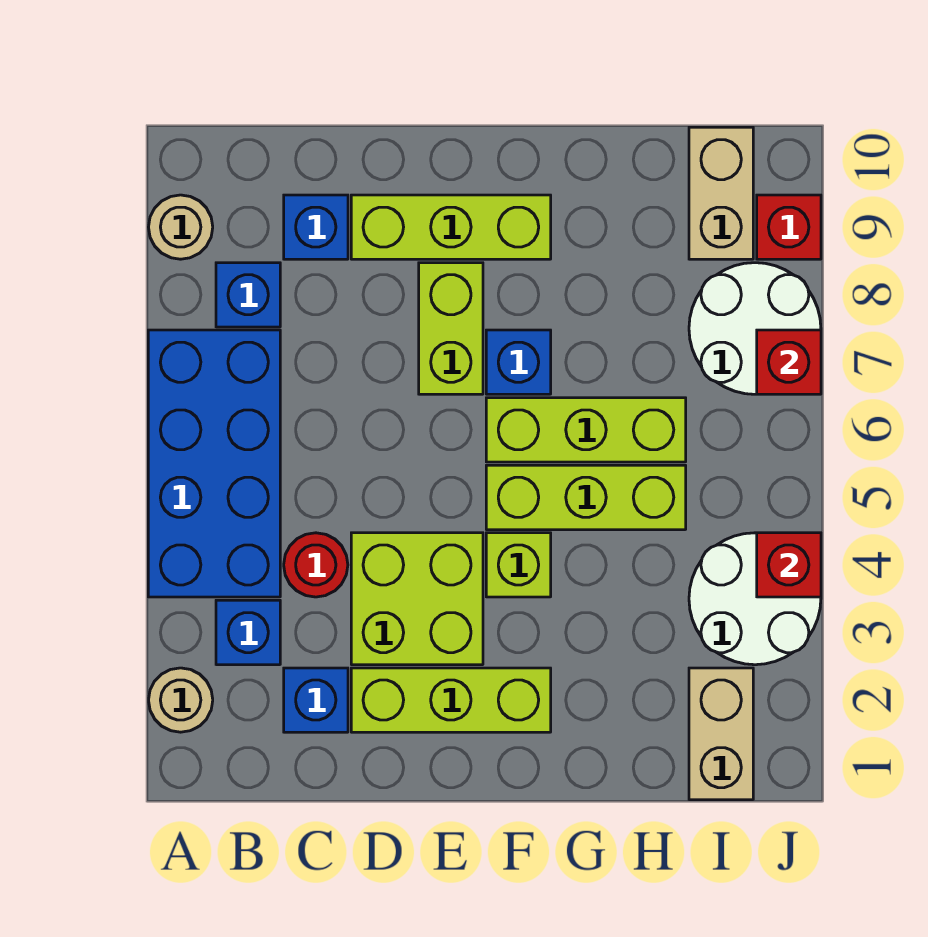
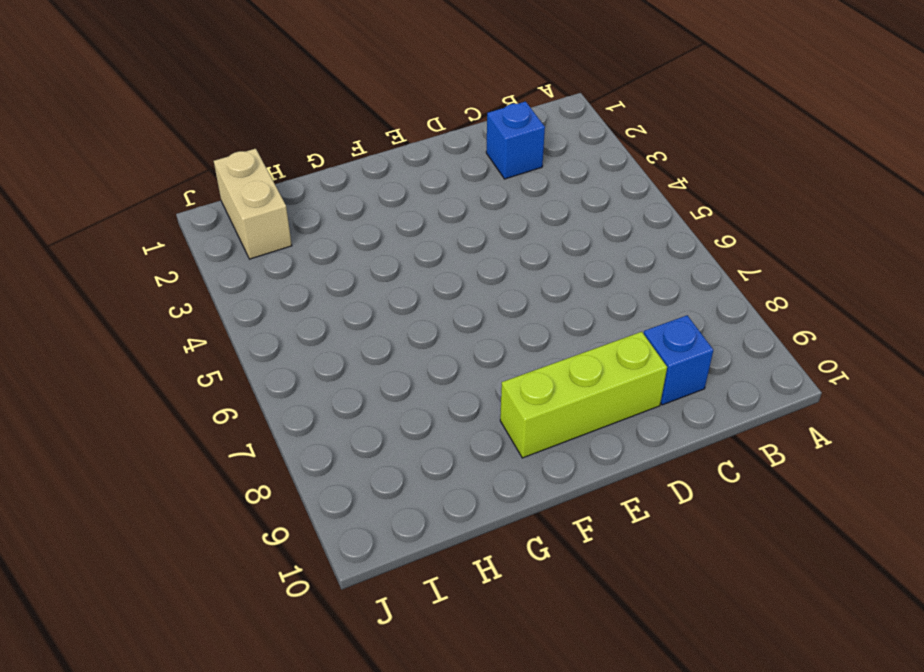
none -> tan round brick A2 level 1
none -> blue brick A4:B7 level 1
none -> tan round brick A9 level 1

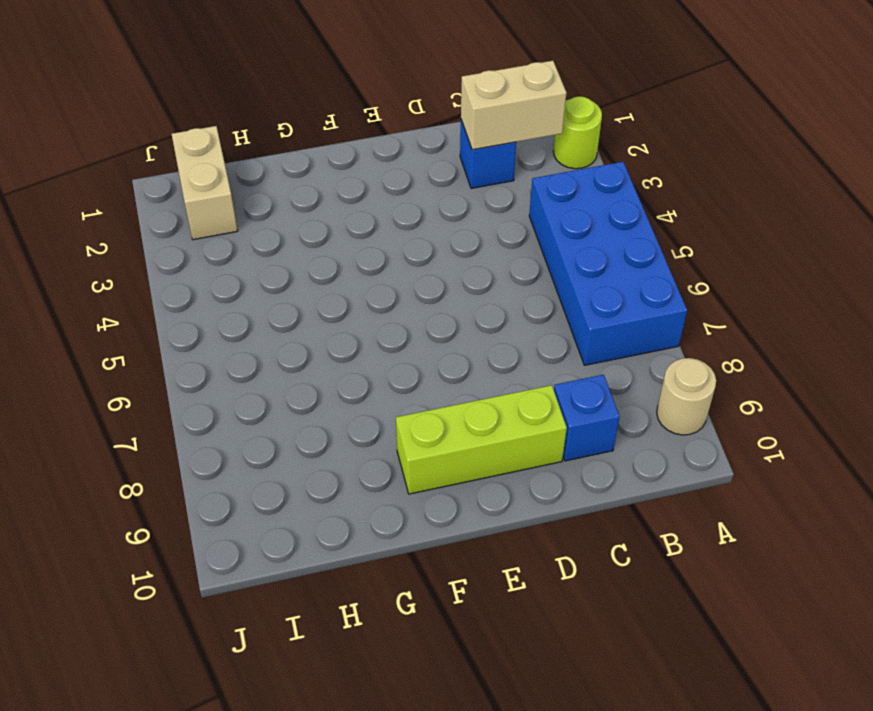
lime round brick A2 level 1 -> tan round brick A2 level 1
tan brick B2:C2 level 2 -> tan brick I9:I10 level 1
none -> blue brick B3 level 1
none -> blue brick B8 level 1
none -> red round brick C4 level 1

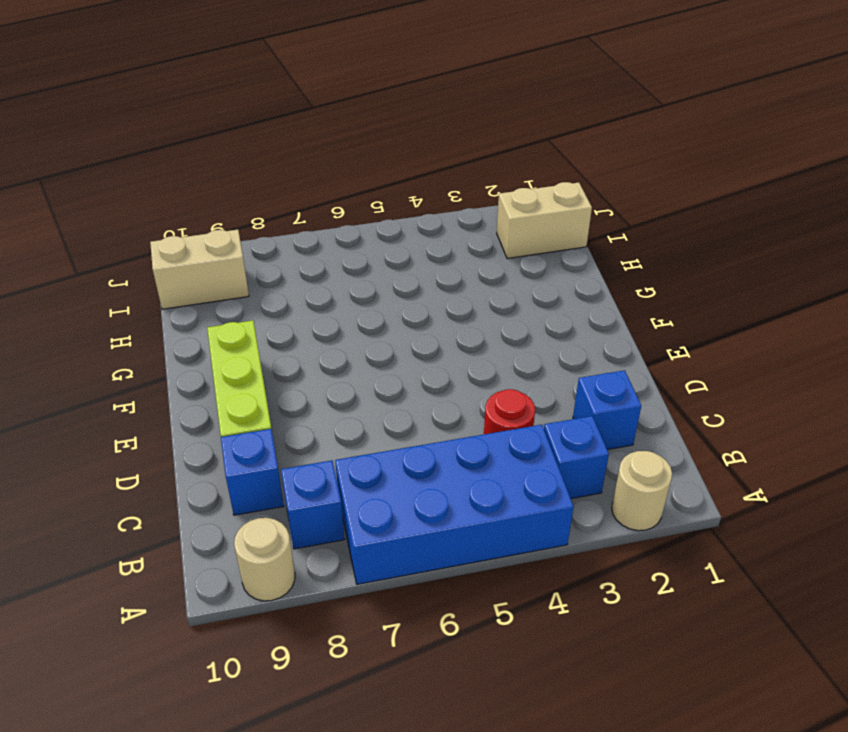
none -> lime brick D2:F2 level 1
none -> lime brick D3:E4 level 1
none -> lime brick E7:E8 level 1

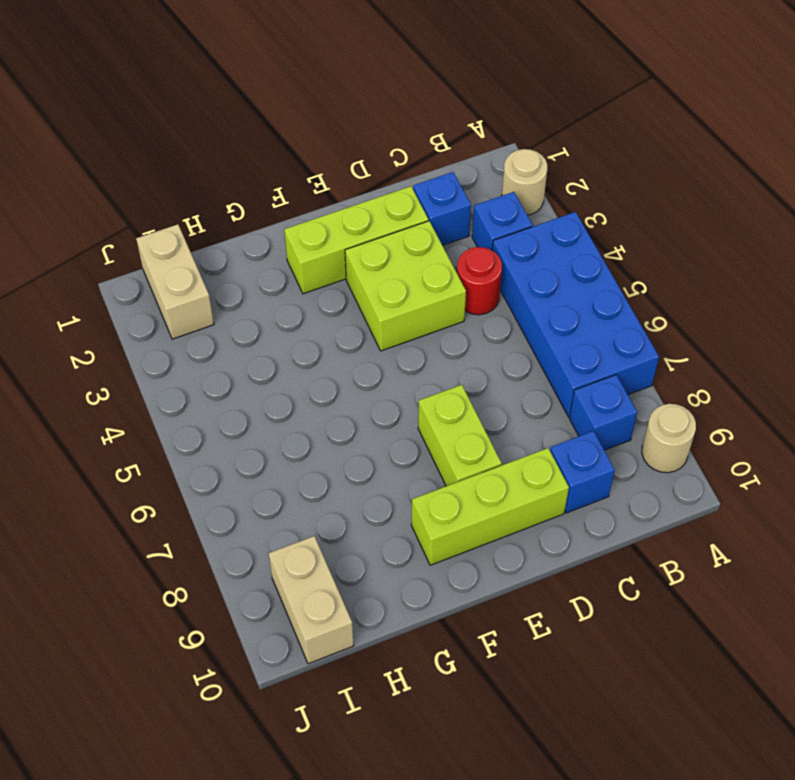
none -> lime brick F4 level 1
none -> lime brick F5:H5 level 1
none -> lime brick F6:H6 level 1

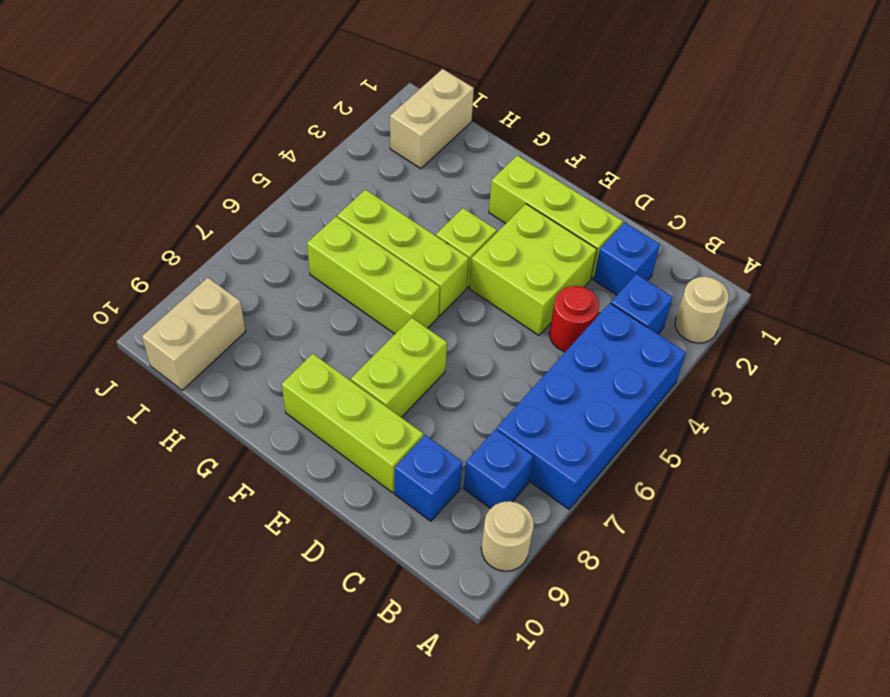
none -> blue brick F7 level 1
none -> white round brick I3:J4 level 1
none -> white round brick I7:J8 level 1

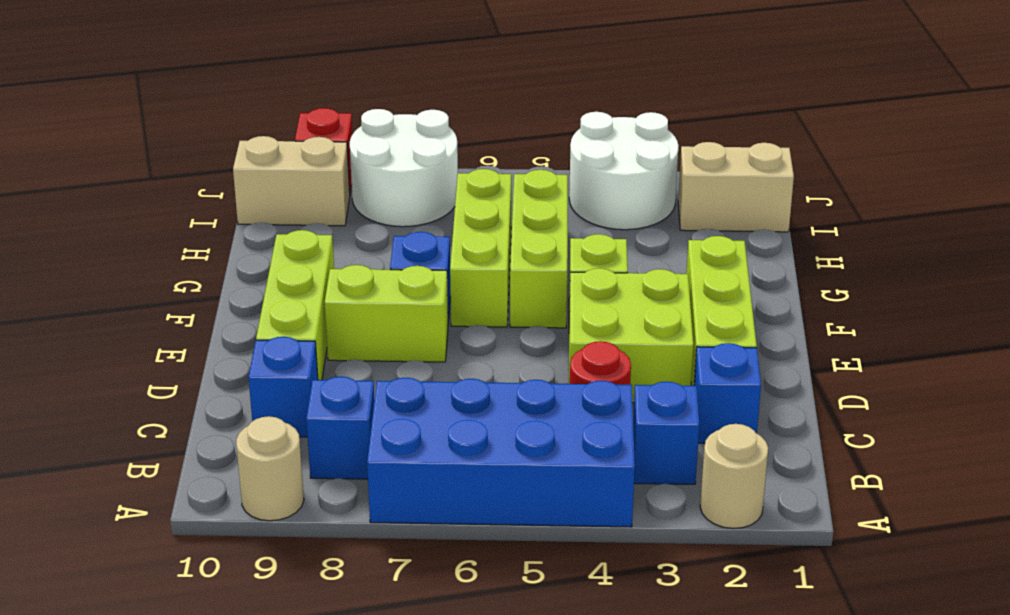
none -> red brick J4 level 2
none -> red brick J7 level 2

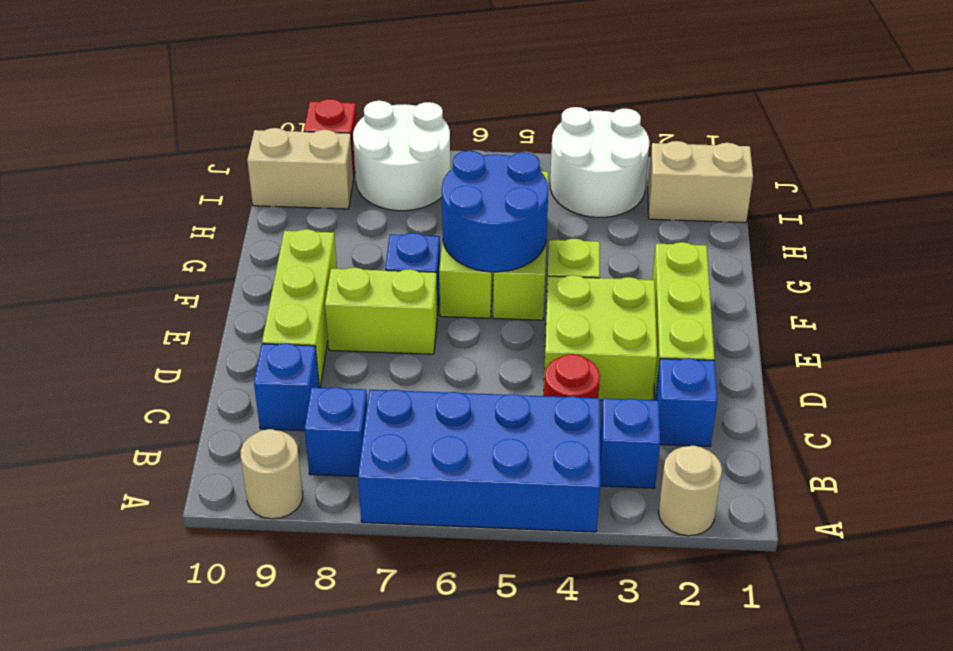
blue round brick F5:G6 level 2 -> none
none -> red brick J4 level 2
none -> red brick J7 level 2

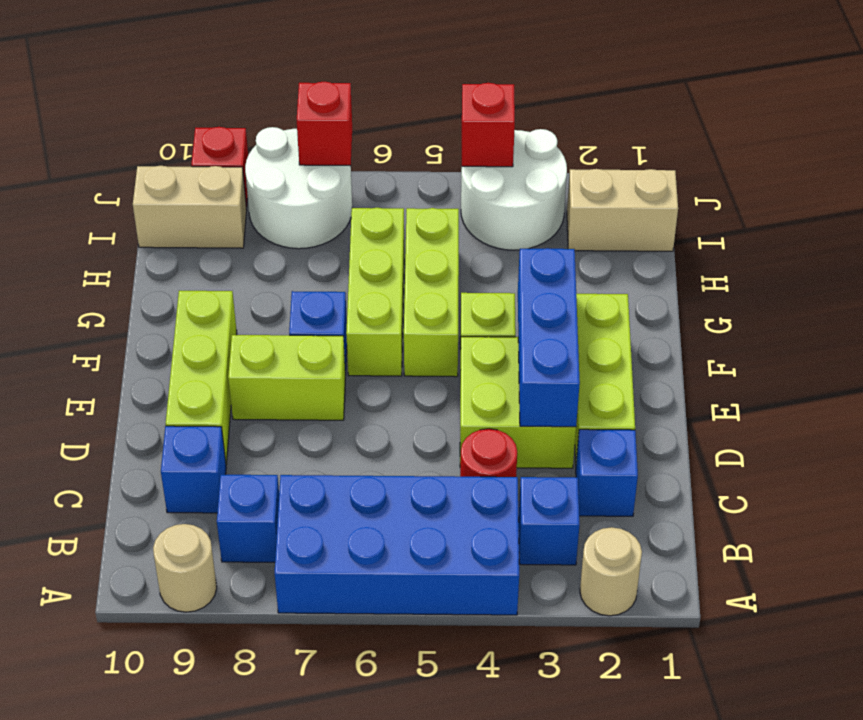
blue brick D3:F3 level 2 -> none

